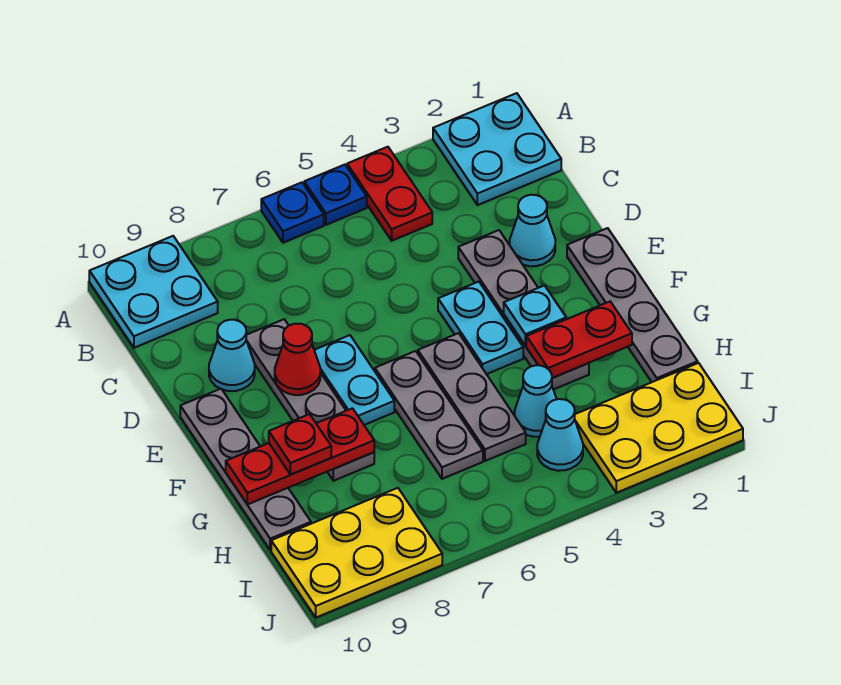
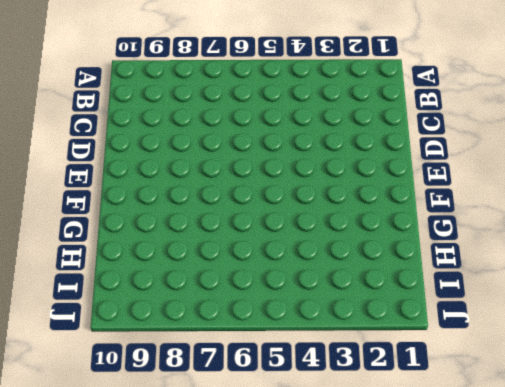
none -> cyan plate A1:B2 level 1
none -> red plate A4:B4 level 1
none -> blue plate A5 level 1

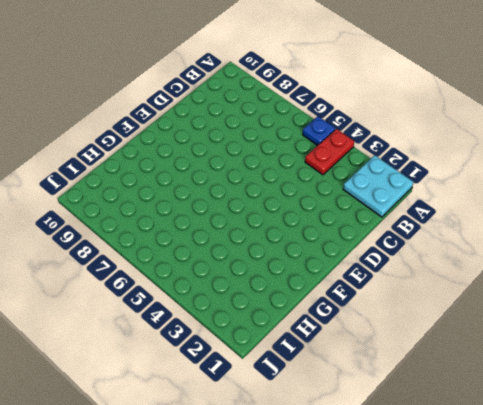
none -> blue plate A6 level 1
none -> cyan plate A9:B10 level 1
none -> cyan cone D2 level 1

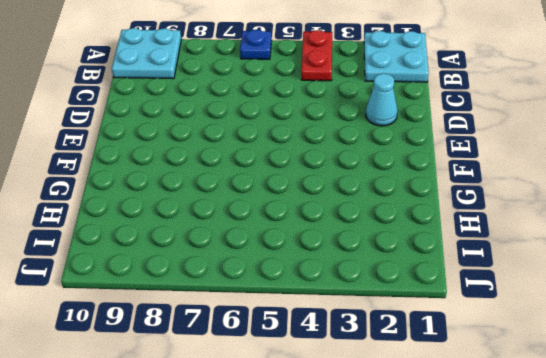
none -> blue plate A5 level 1
none -> grey plate D3:G3 level 1
none -> grey plate D8:G8 level 1

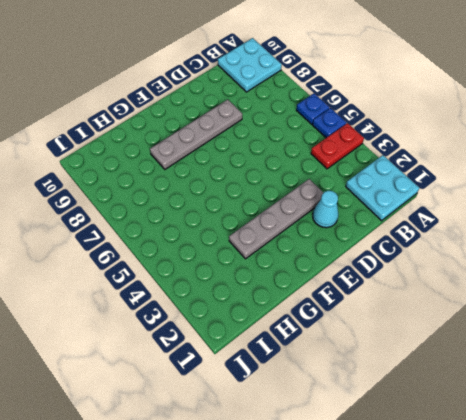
none -> cyan cone D9 level 1
none -> grey plate E1:H1 level 1
none -> cyan plate E4:F4 level 1

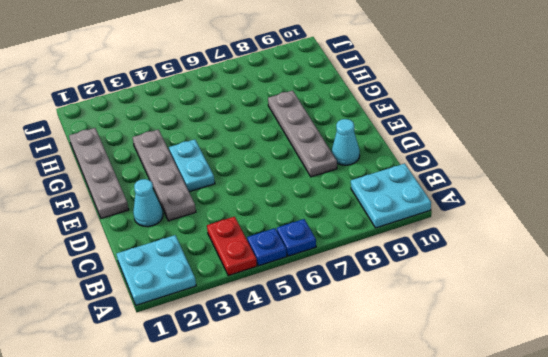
none -> cyan plate E7:F7 level 1
none -> grey plate E10:H10 level 1
none -> grey plate F5:H5 level 1

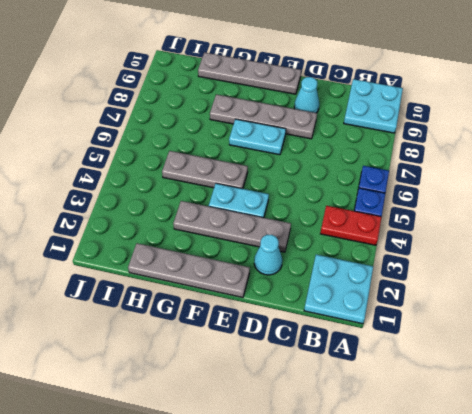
none -> grey plate F6:H6 level 1
none -> cyan cone H4 level 1
none -> yellow plate I1:J3 level 1

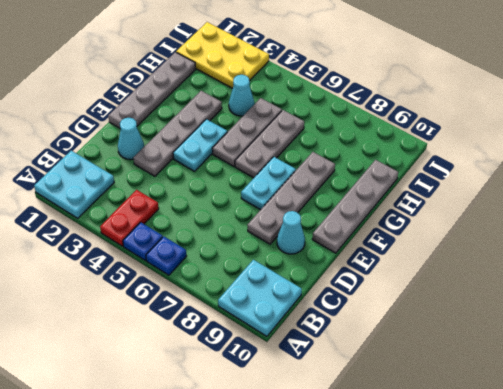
none -> cyan cone I4 level 1
none -> yellow plate I8:J10 level 1
none -> red cone E8 level 2

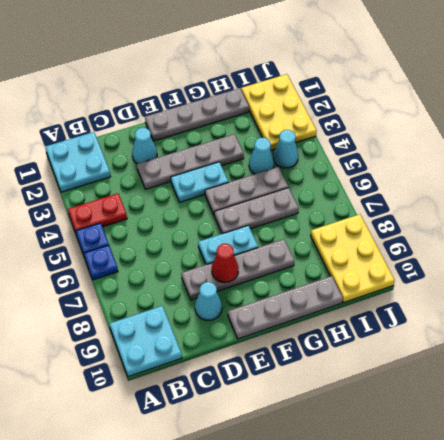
none -> cyan plate F3 level 2
none -> red plate G2:G3 level 2
none -> red plate G8:G10 level 2

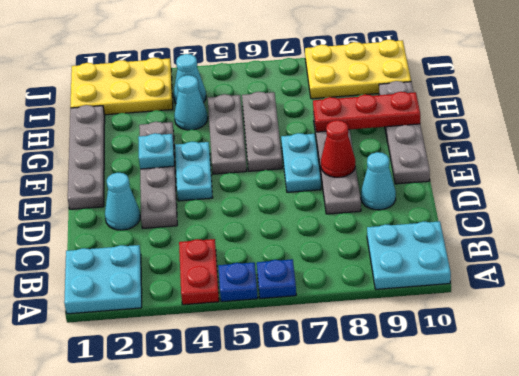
none -> red plate G2:G3 level 2
none -> red plate G9 level 3

